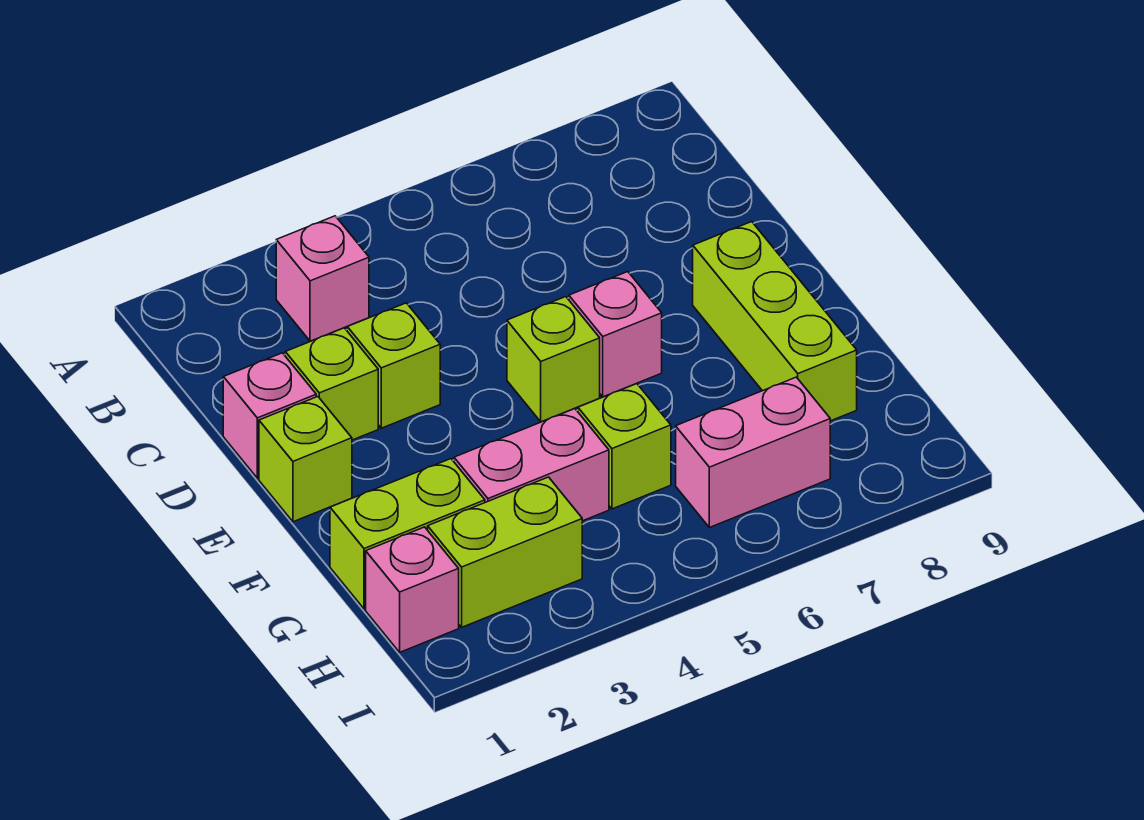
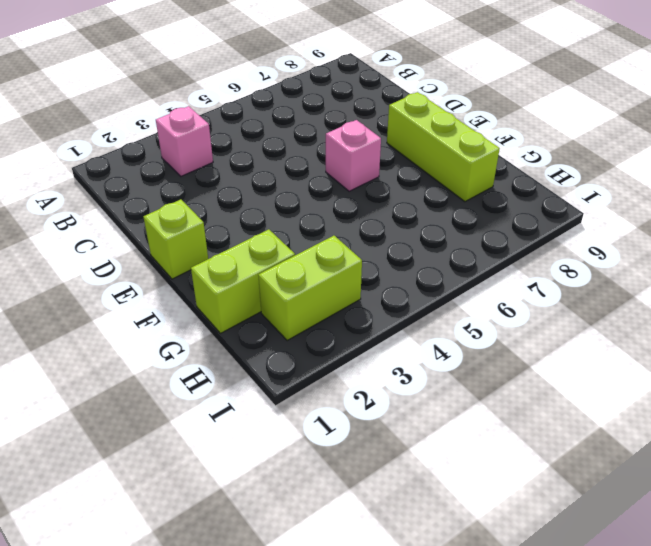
none -> pink brick D1 level 1
none -> lime brick D2 level 1
none -> lime brick D3 level 1

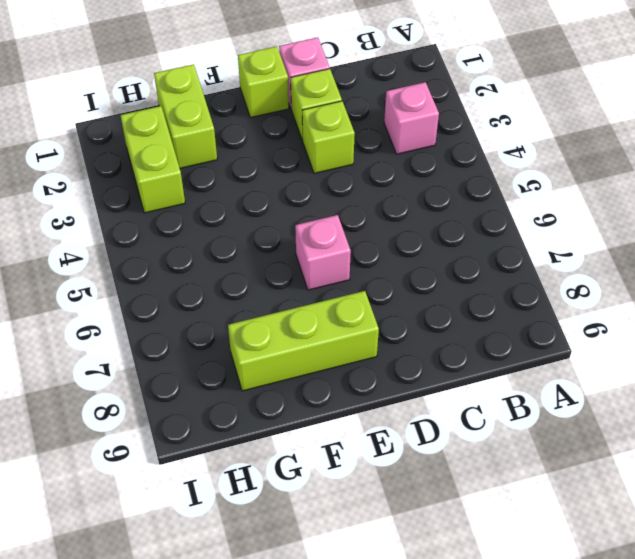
none -> lime brick E5 level 1
none -> pink brick G3:G4 level 1
none -> lime brick G5 level 1

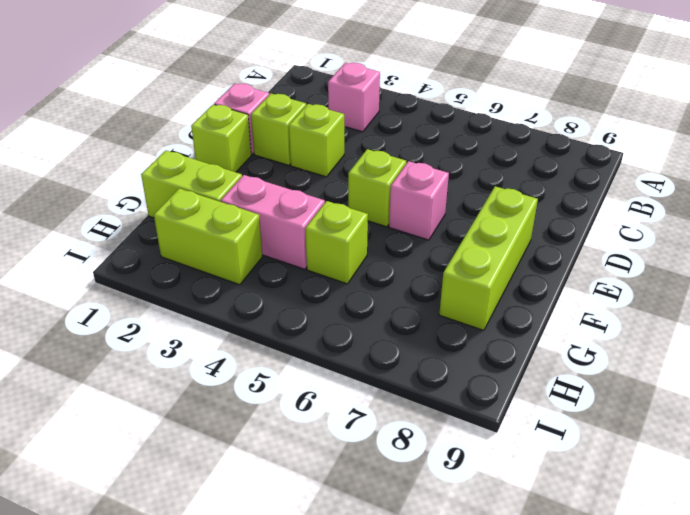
none -> pink brick H1 level 1
none -> pink brick H6:H7 level 1

